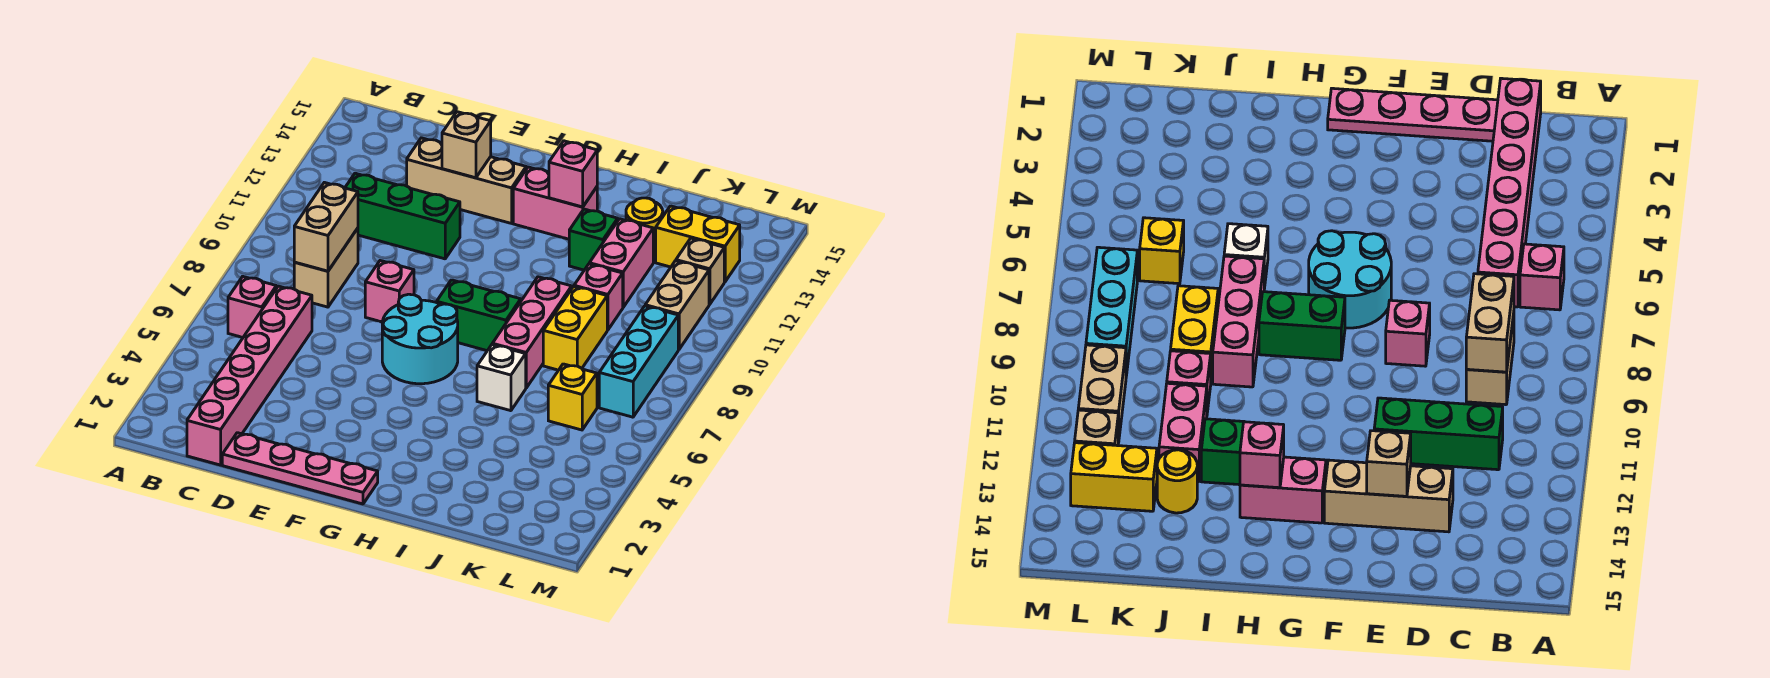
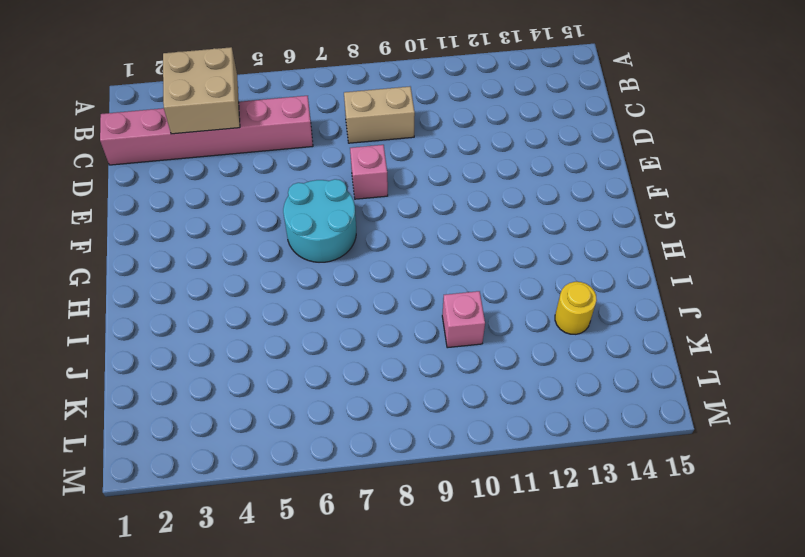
tan brick B3:C4 level 2 -> none
none -> pink brick B6 level 1
none -> green brick C11:E11 level 1
none -> pink plate D1:G1 level 1

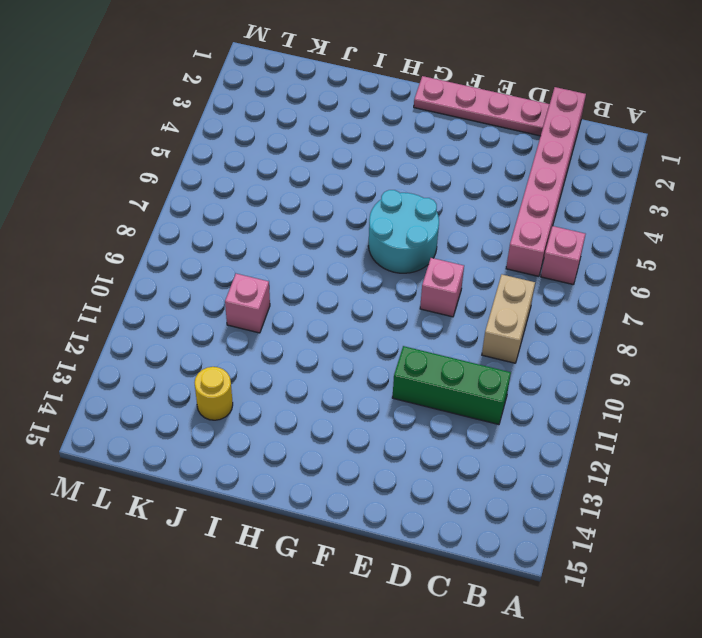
none -> tan brick D13:F13 level 1
none -> green brick G8:H8 level 1
none -> pink brick G13:H13 level 1

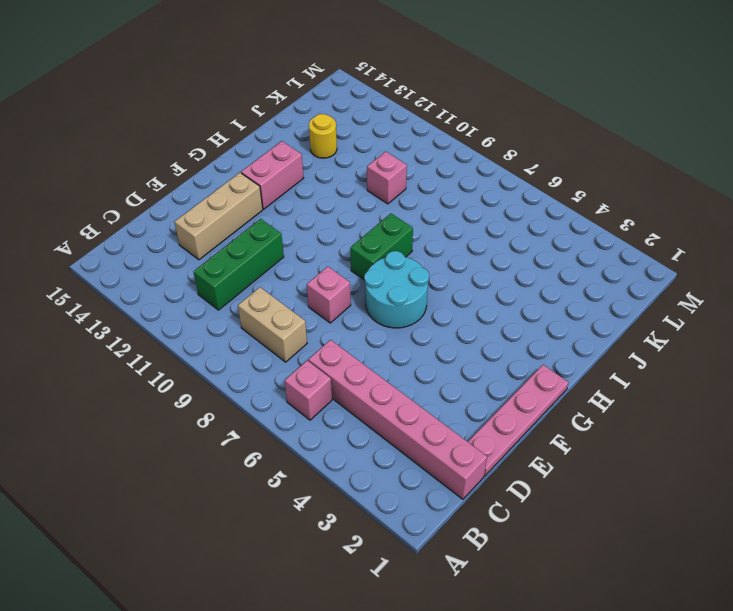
none -> white brick I6 level 1
none -> pink brick I7:I9 level 1
none -> green brick I12 level 1

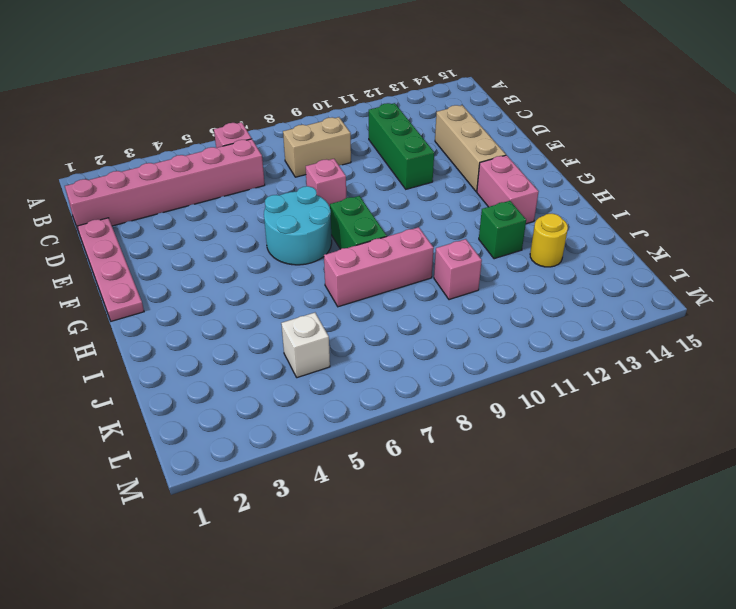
white brick K5 level 1 -> white brick I6 level 1
none -> yellow brick J8:J9 level 1
none -> pink brick J11:J12 level 1
none -> yellow brick K6 level 1

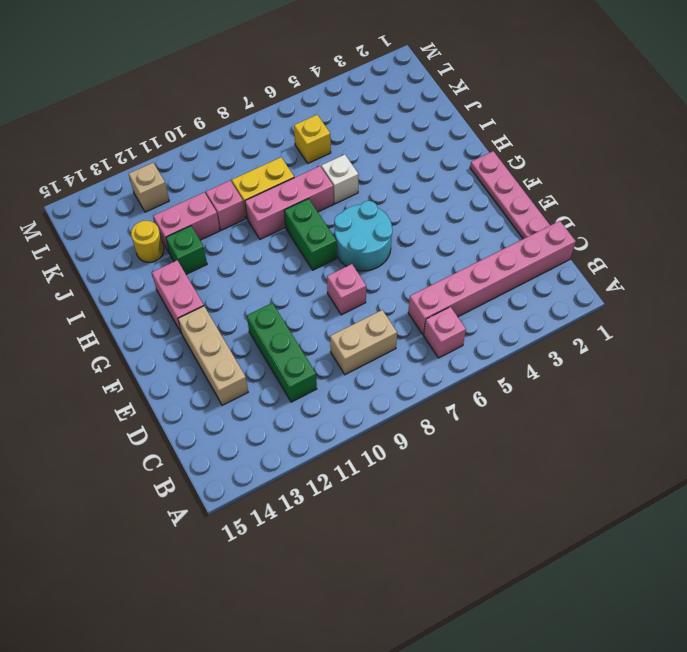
none -> yellow brick K13:L13 level 1
none -> cyan brick L7:L9 level 1
none -> tan brick L10:L11 level 1

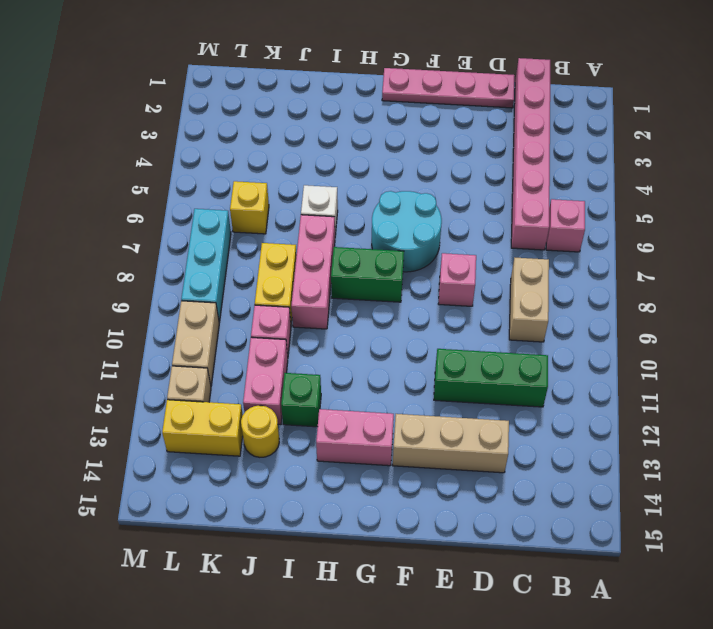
none -> tan brick C8:C9 level 2
none -> tan brick E13 level 2
none -> pink brick H13 level 2

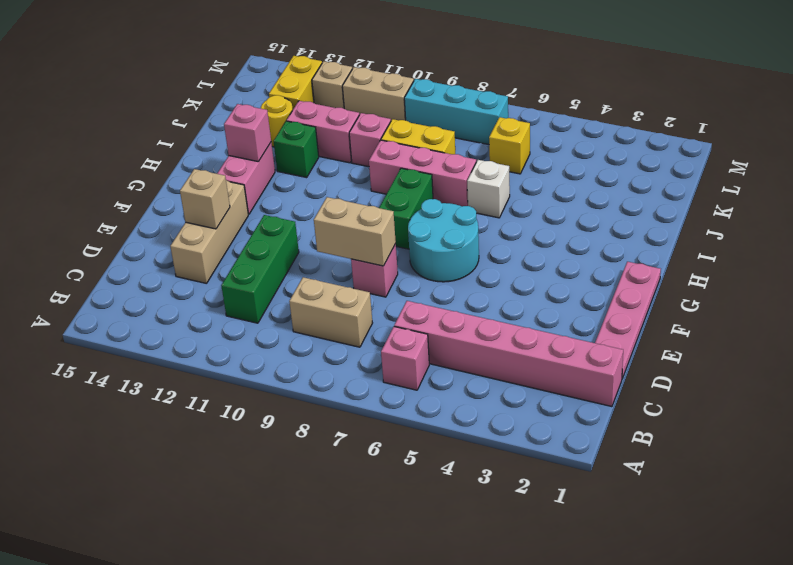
tan brick E8:E9 level 2 -> tan brick C8:C9 level 2

